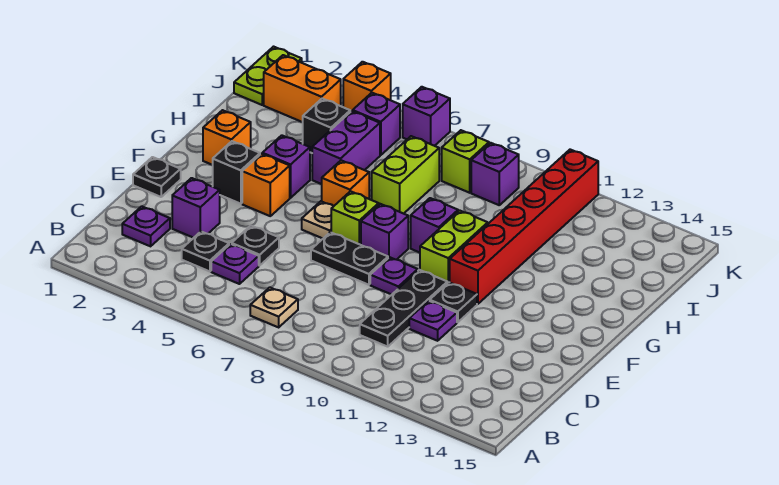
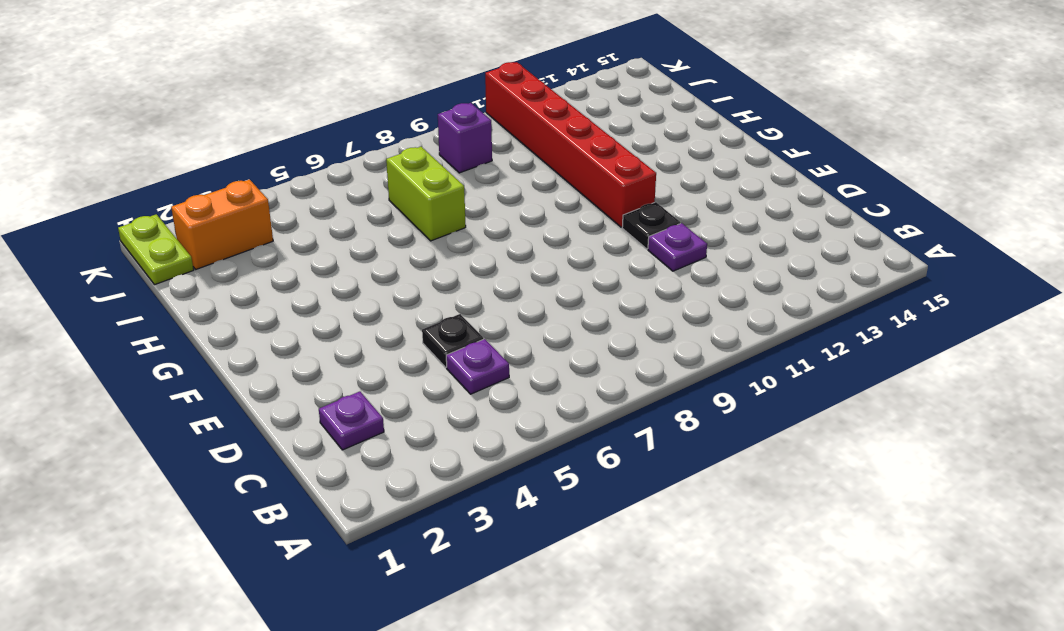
none -> tan plate B7 level 1
none -> black plate C4 level 1
none -> black plate C10:E10 level 1
none -> purple brick D3 level 1

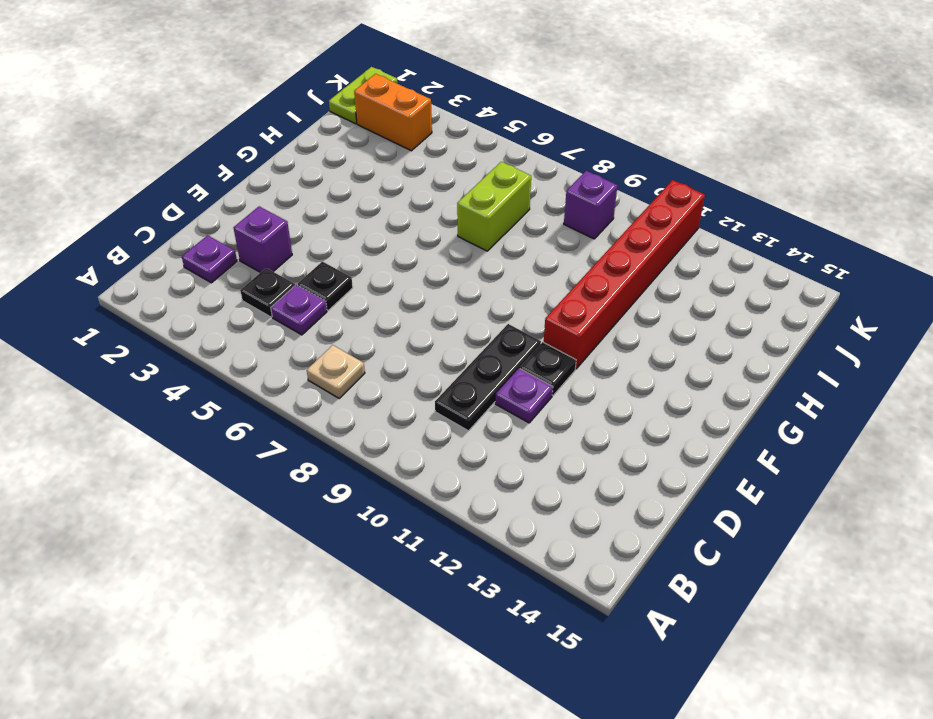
none -> black plate E1 level 1
none -> black plate E7:E8 level 1
none -> purple plate E9 level 1
none -> black brick F3 level 1

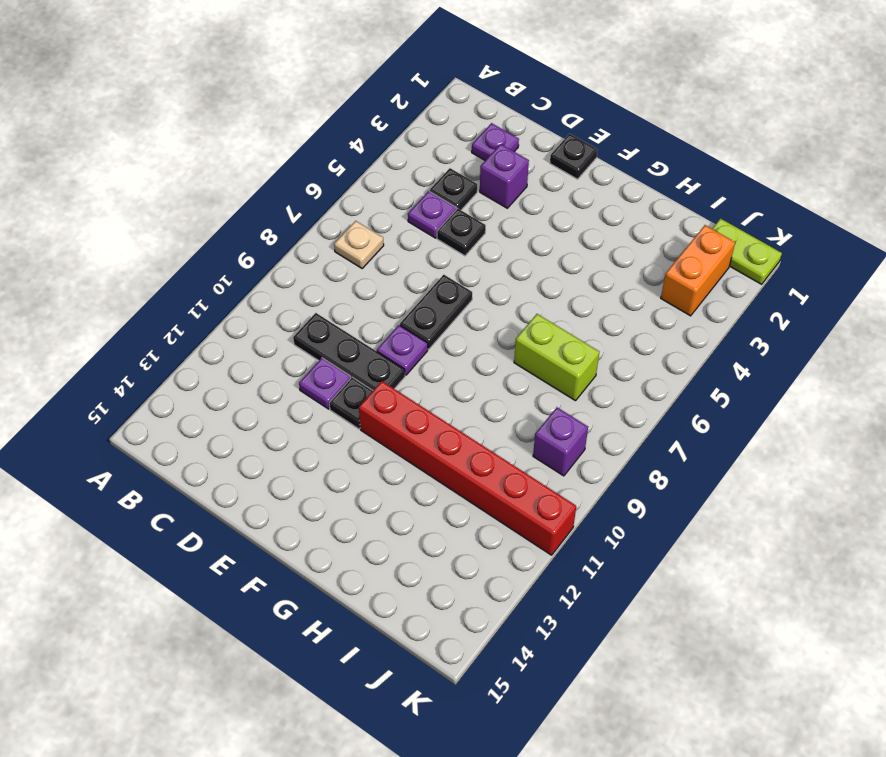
none -> black brick F3 level 1
none -> orange brick F4 level 1
none -> tan plate F6 level 1
none -> lime brick F7 level 1

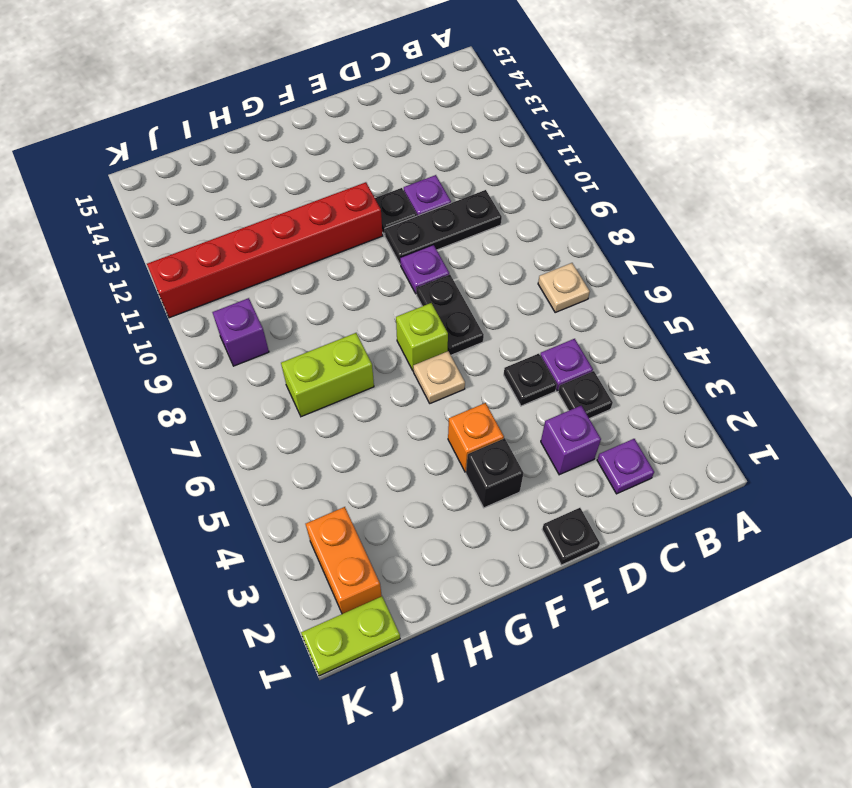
none -> purple brick F8 level 1
none -> lime brick F10:G10 level 1
none -> orange brick G2 level 1
none -> purple brick G4 level 1

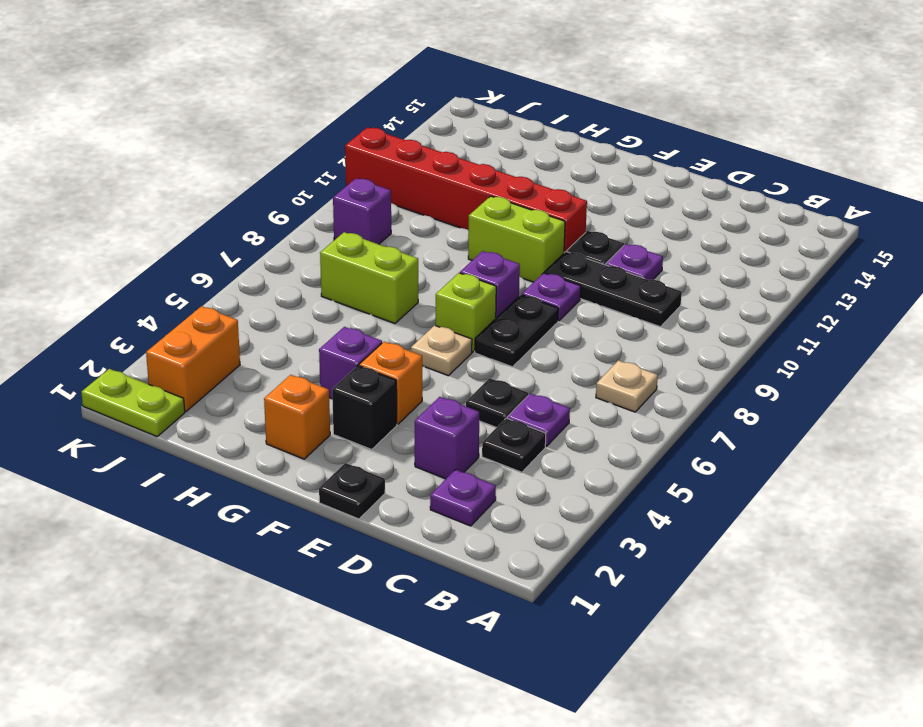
none -> orange brick G6 level 1
none -> purple brick G9 level 1
none -> purple brick H5:I5 level 1
none -> black brick I4 level 1

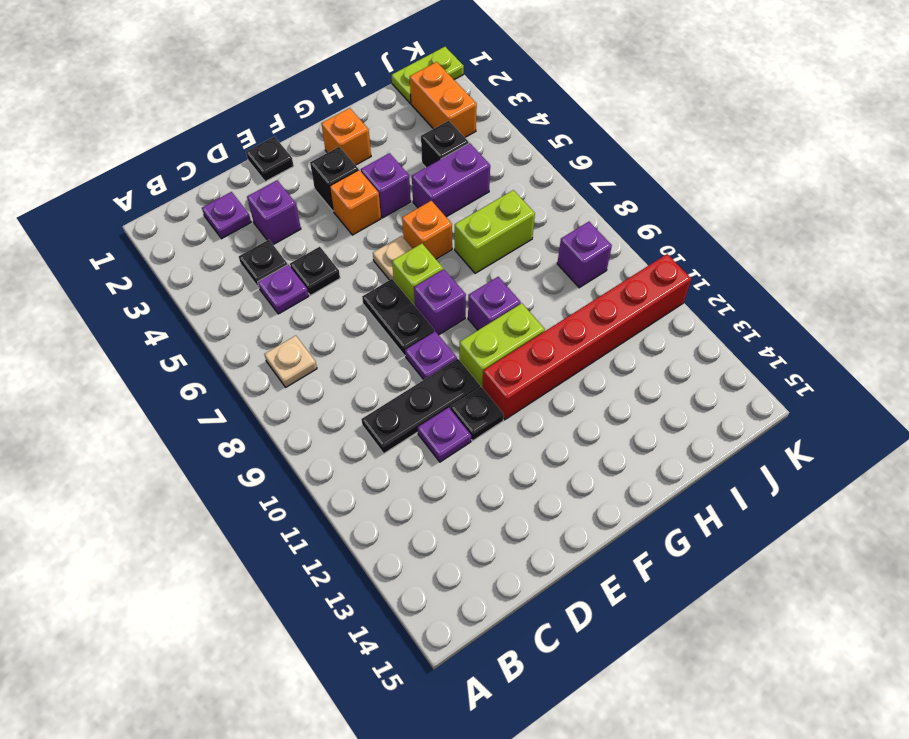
none -> purple brick J5 level 1
none -> lime brick J8 level 1
none -> orange brick K4 level 1
none -> purple brick K6 level 1

